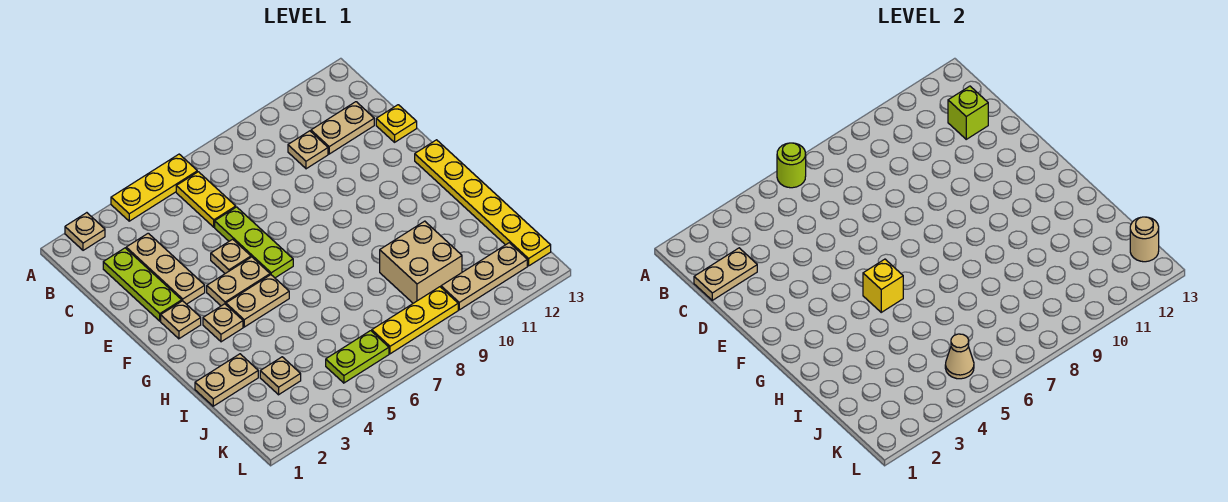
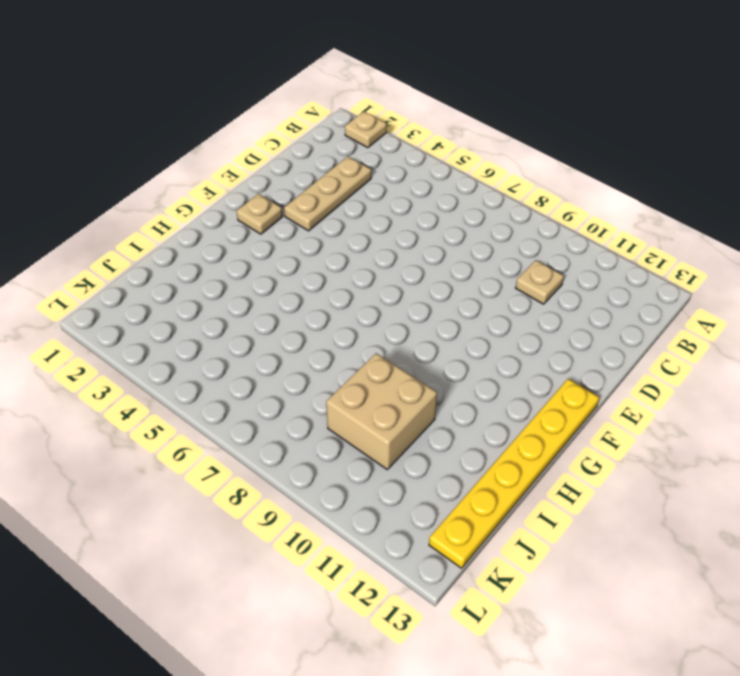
none -> yellow plate A4:A6 level 1
none -> yellow plate B6:C6 level 1
none -> lime plate C2:E2 level 1

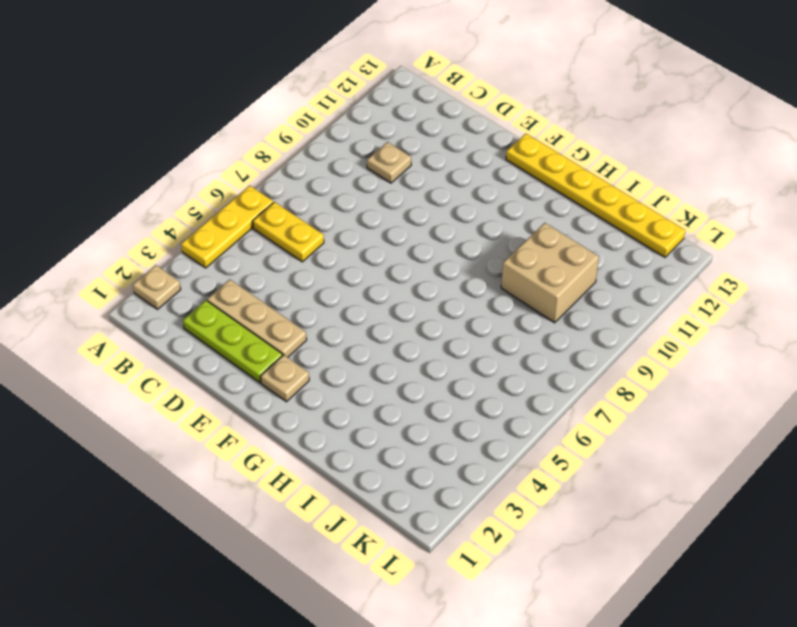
none -> tan plate C11:C12 level 1
none -> lime plate D6:F6 level 1
none -> yellow plate D13 level 1

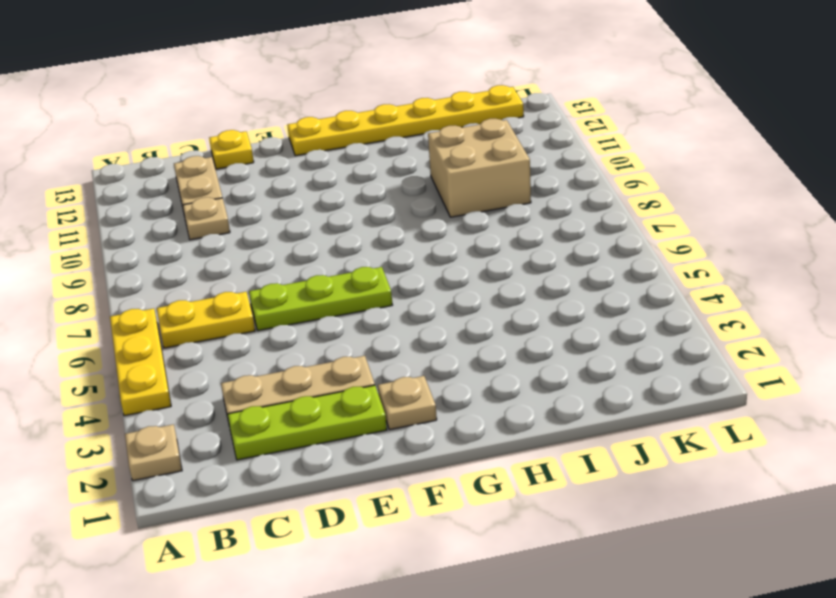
none -> tan plate E5 level 1
none -> tan plate F4:F5 level 1
none -> tan plate G3 level 1

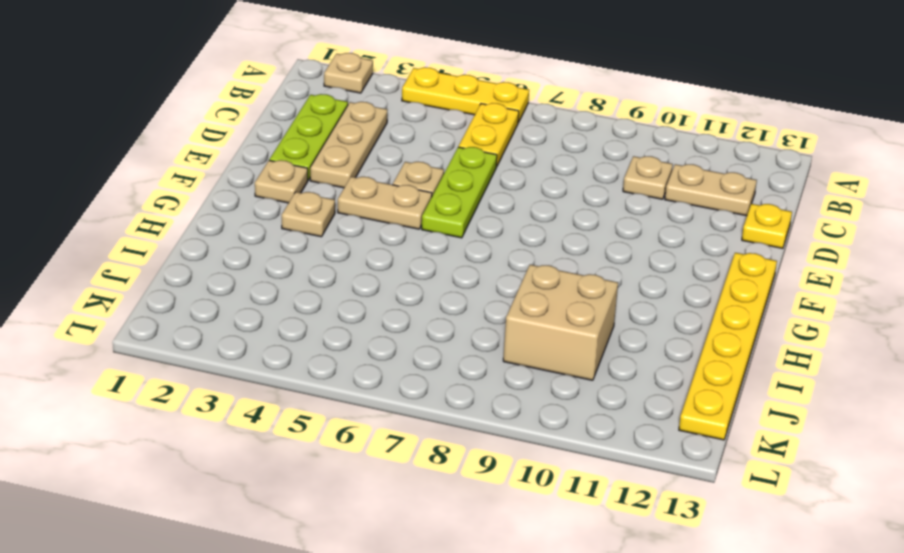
none -> tan plate G4:G5 level 1
none -> tan plate I1:I2 level 1
none -> tan plate J3 level 1

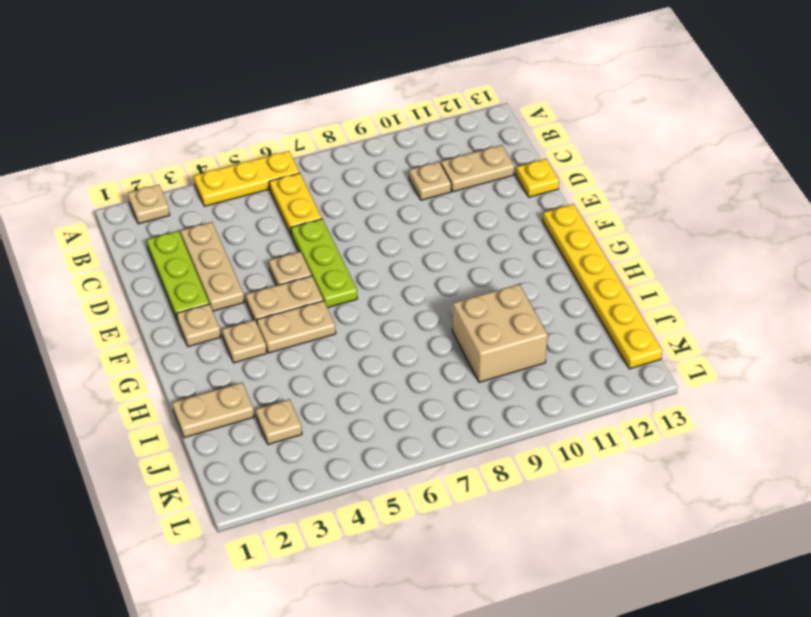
none -> lime plate K5:K6 level 1
none -> yellow plate K7:K9 level 1
none -> tan plate K10:K12 level 1

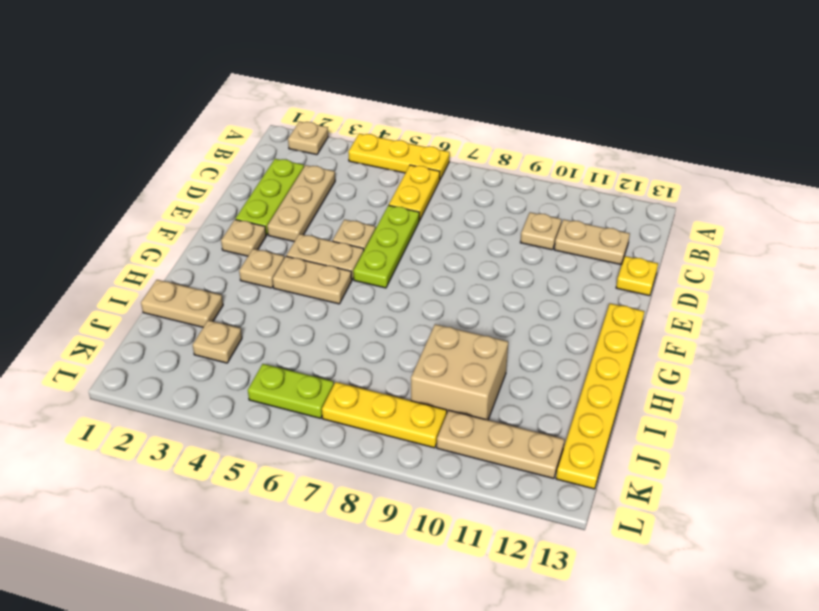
none -> lime round brick A6 level 2
none -> tan plate C1:C2 level 2
none -> lime brick C12 level 2

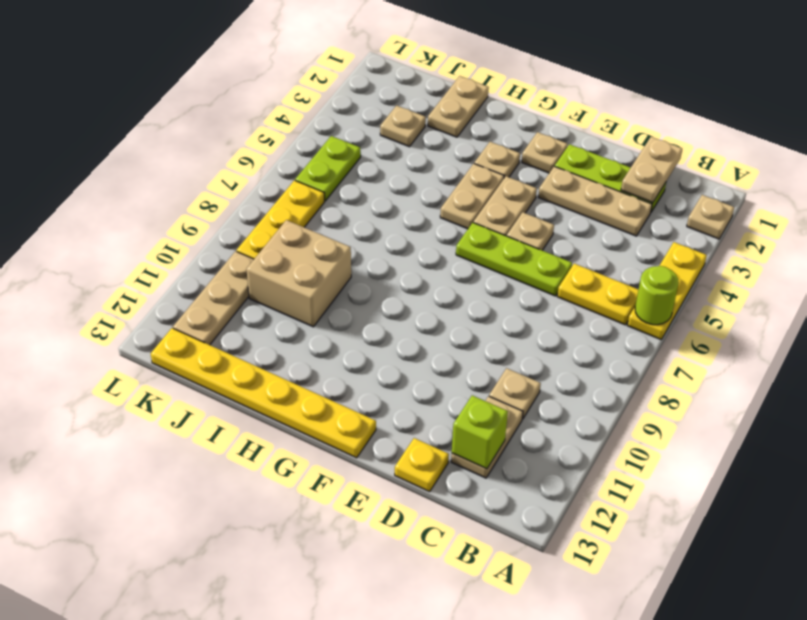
none -> yellow brick G5 level 2
none -> tan cone K5 level 2
none -> tan round brick K13 level 2

